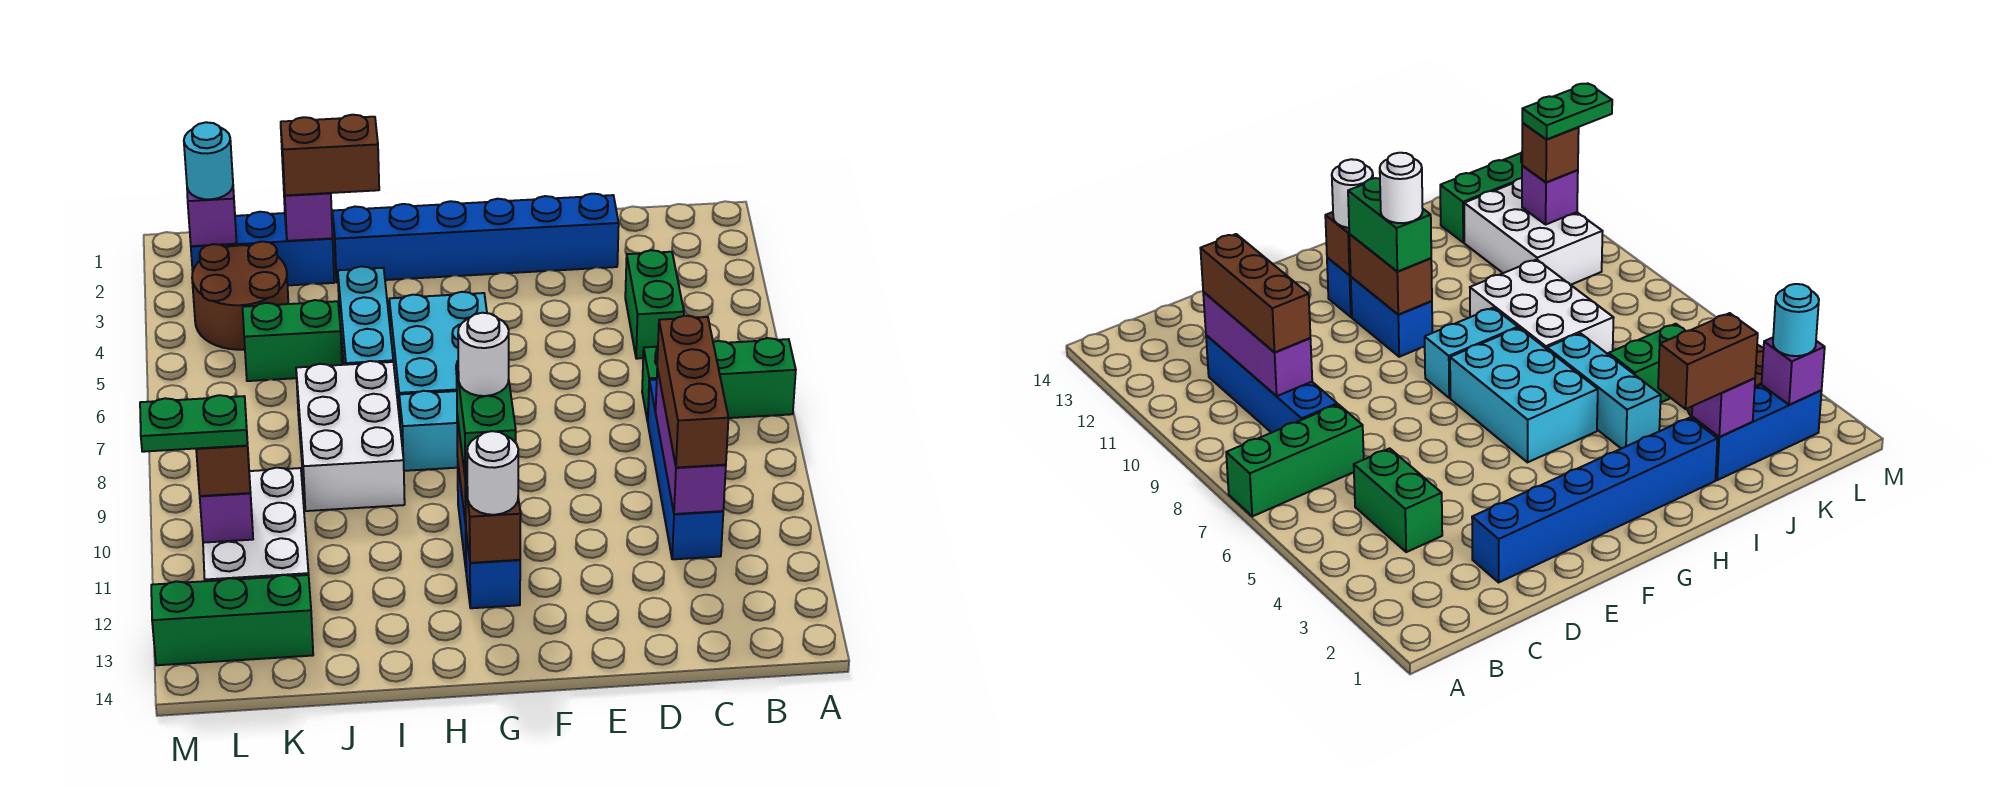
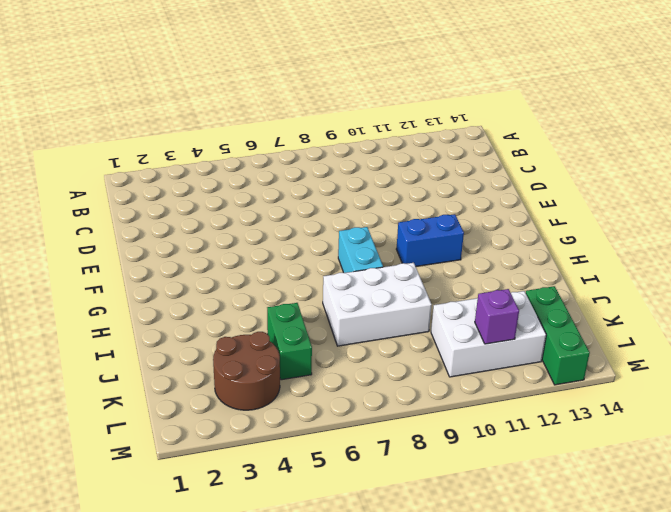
none -> green brick A7:C7 level 1
none -> green brick C4:C5 level 1
none -> blue brick C8:C11 level 1

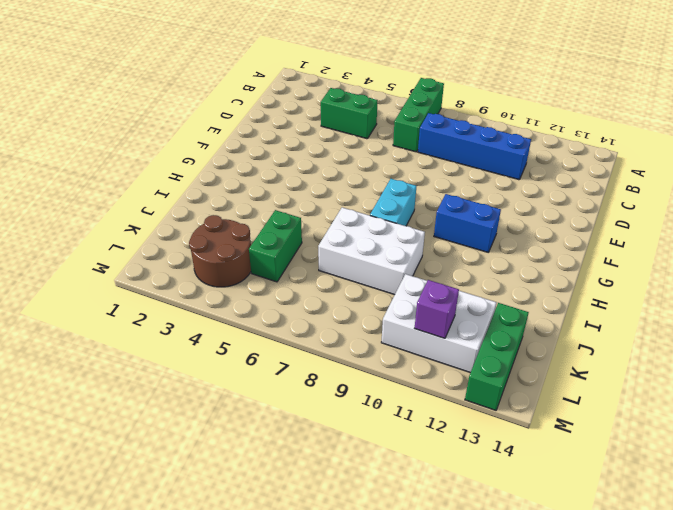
none -> blue brick D2:I2 level 1
none -> cyan brick G5:H7 level 1
none -> blue brick G12 level 1

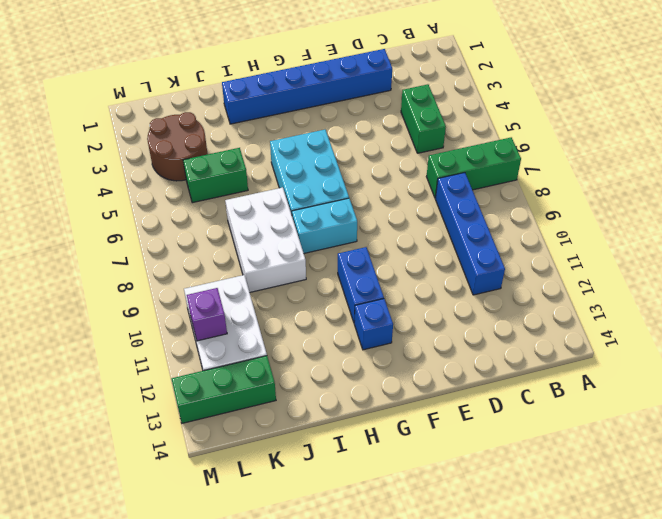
none -> cyan brick I4:I6 level 1
none -> blue brick J2:L2 level 1
none -> purple brick C9:C11 level 2

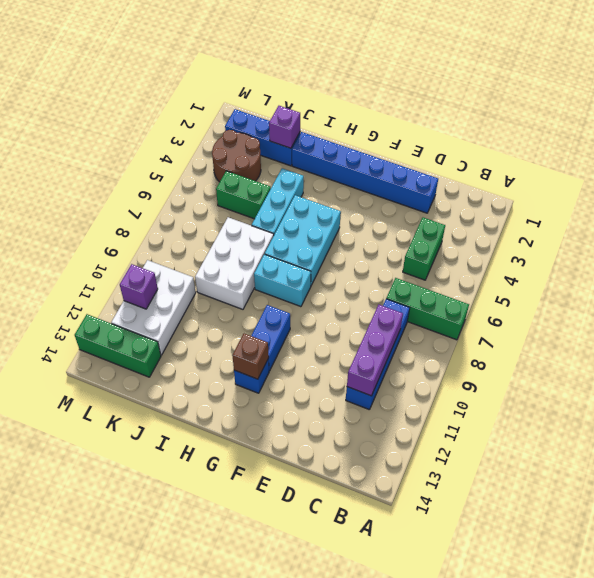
none -> brown brick G10:G11 level 2
none -> purple brick L2 level 2
none -> brown brick C9:C11 level 3

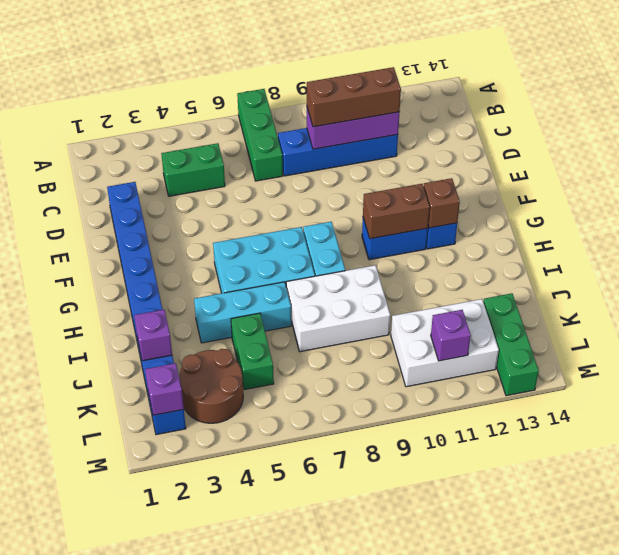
none -> green brick G10:G11 level 3
none -> white round brick G12 level 3
none -> brown brick I2:J2 level 3

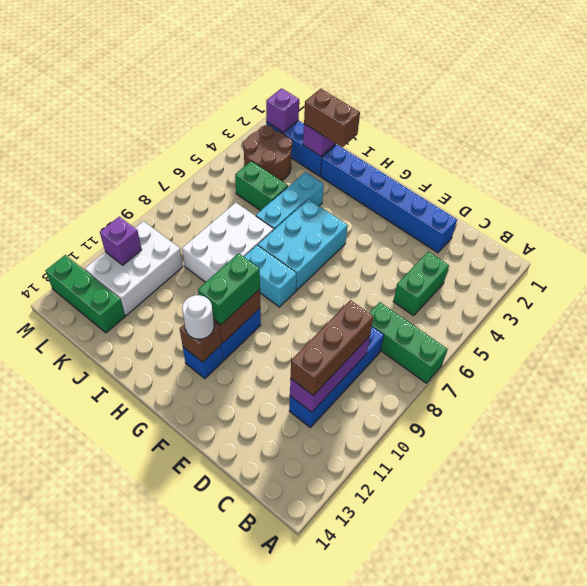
none -> cyan round brick L2 level 3
none -> brown brick L11 level 3
none -> white round brick G10 level 4

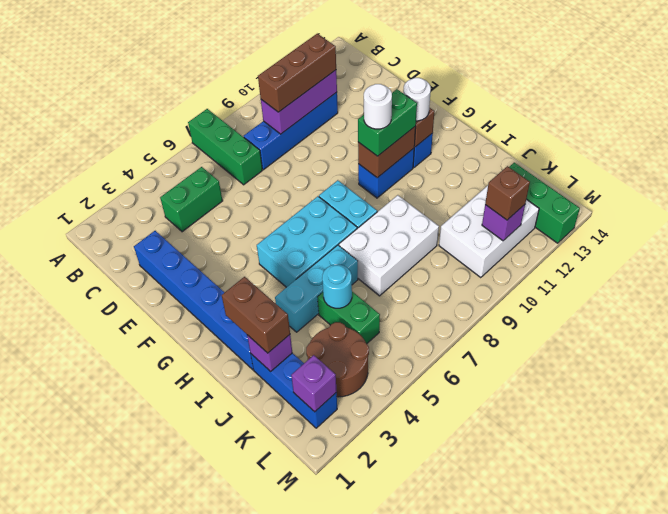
cyan round brick J5 level 2 -> cyan round brick L2 level 3
none -> green plate L11:M11 level 4

